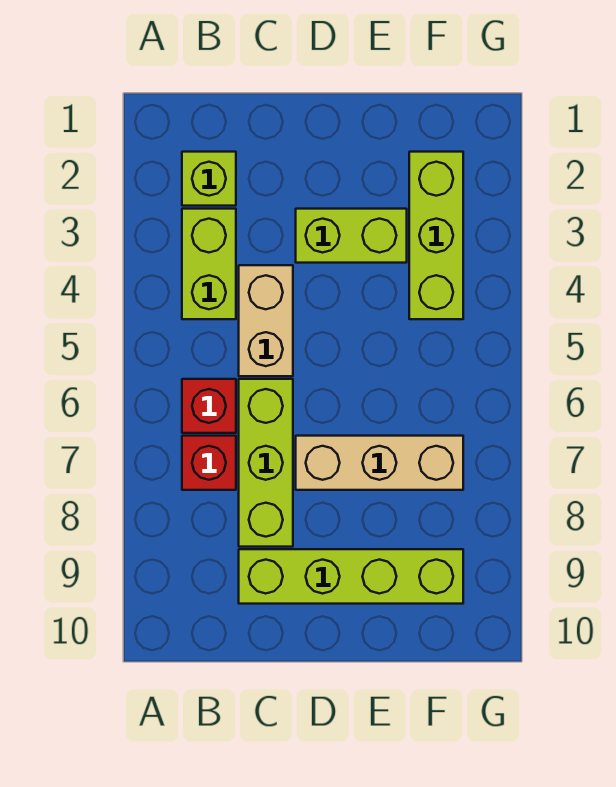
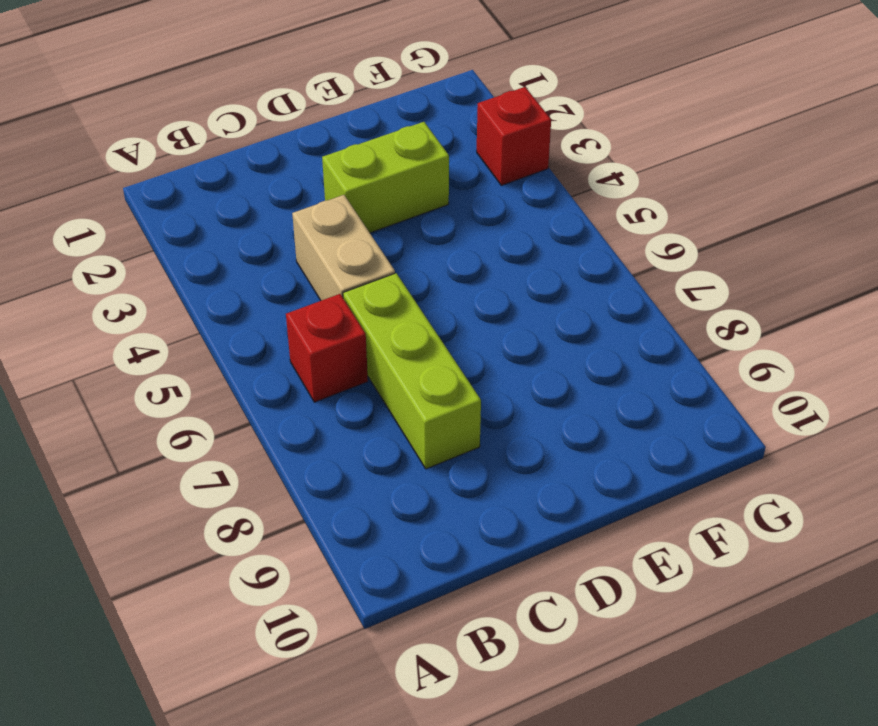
red brick G3 level 1 -> red brick B7 level 1
none -> lime brick B2 level 1
none -> lime brick B3:B4 level 1

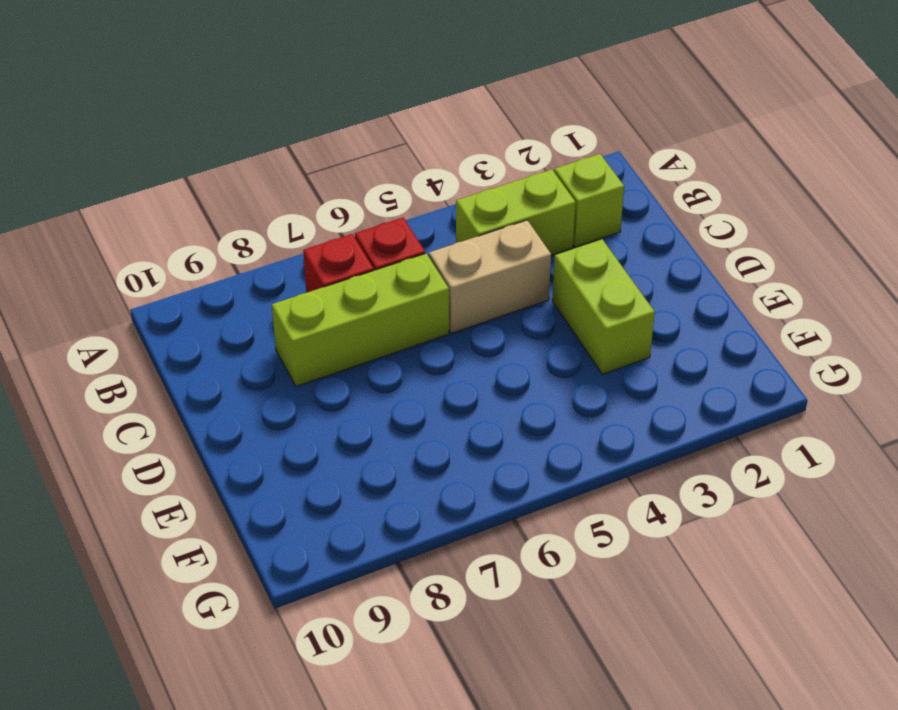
none -> lime brick C9:F9 level 1
none -> tan brick D7:F7 level 1

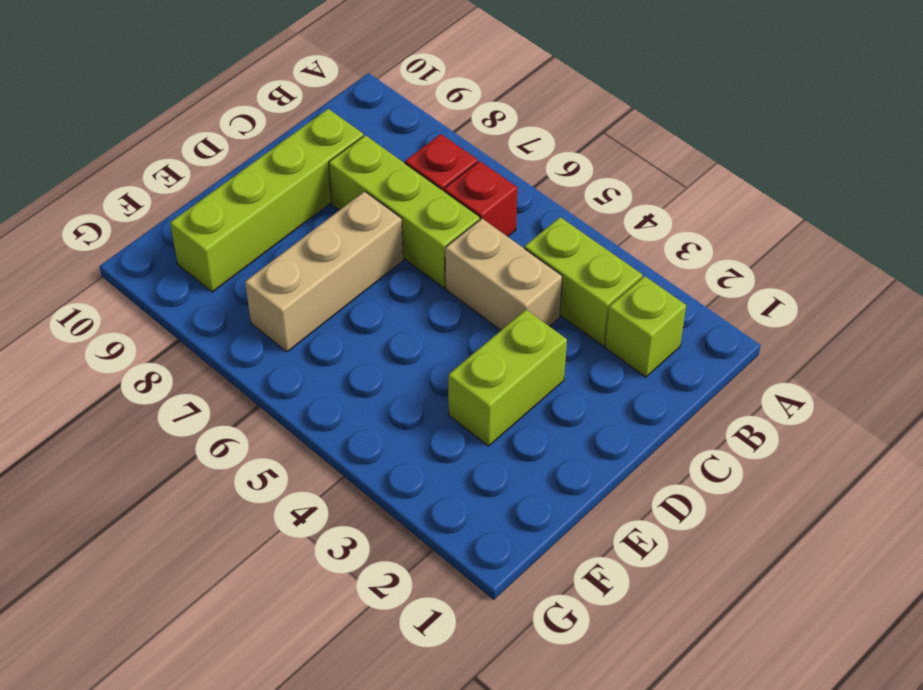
none -> lime brick F2:F4 level 1

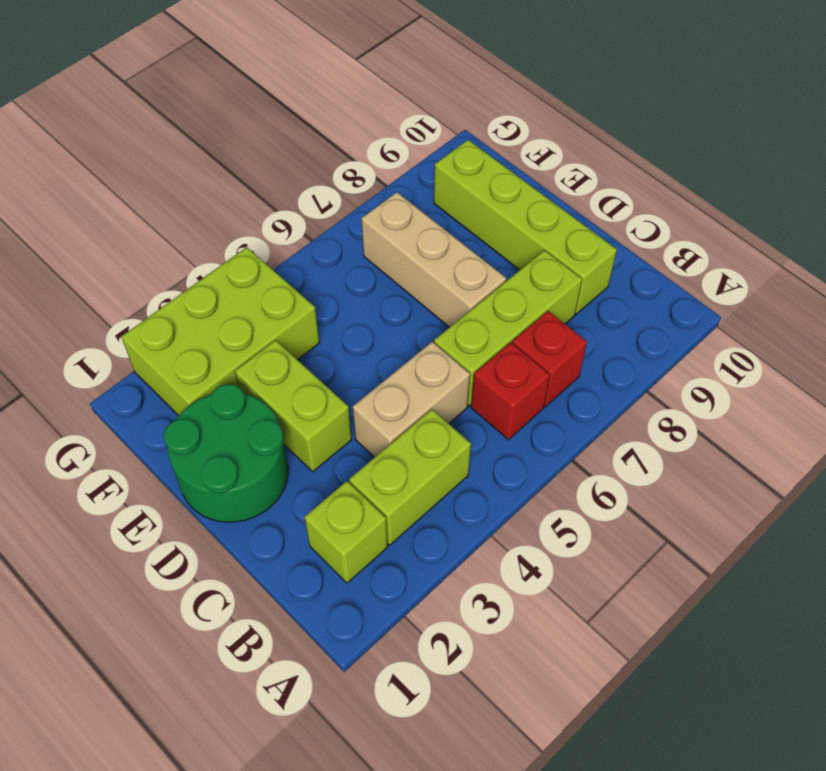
green round brick D1:E2 level 1 -> none
lime brick F2:G4 level 1 -> lime brick F2:F4 level 1

